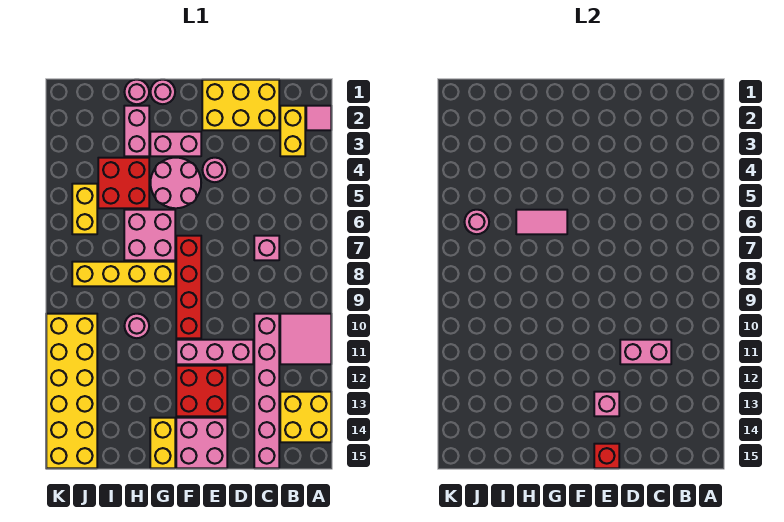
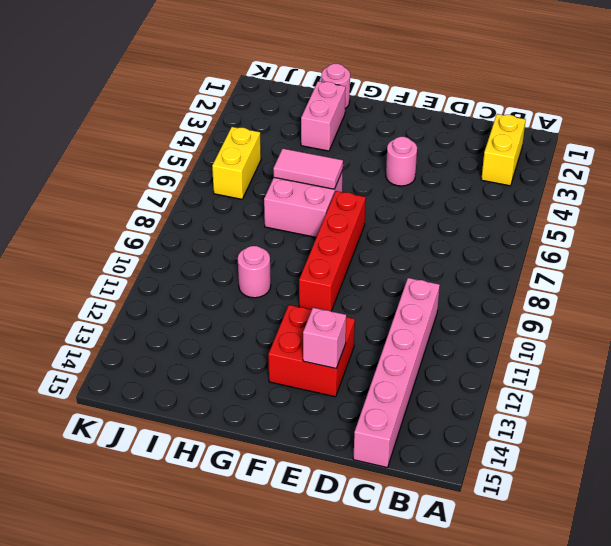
none -> pink tile A2 level 1
none -> pink tile A10:B11 level 1
none -> yellow brick A13:B14 level 1

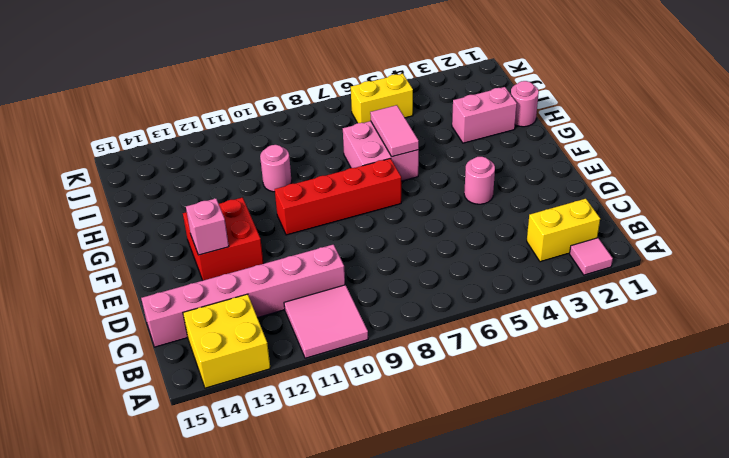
none -> yellow brick C1:E2 level 1
none -> pink brick C7 level 1
none -> pink brick D11:F11 level 1

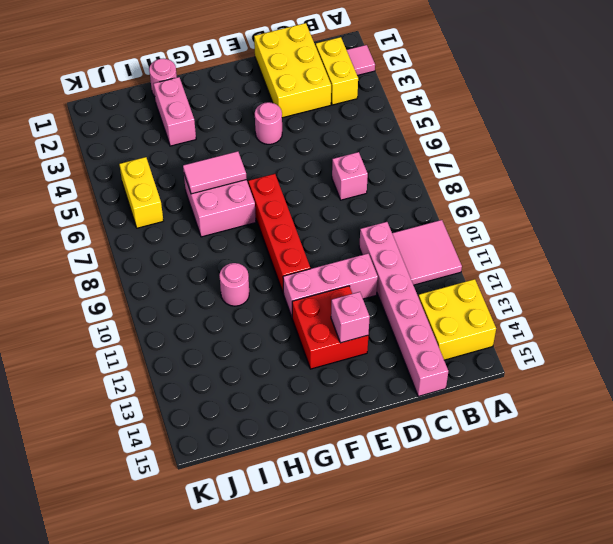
yellow brick C1:D3 level 1 -> yellow brick C1:E2 level 1
none -> pink brick E14:F15 level 1
none -> pink brick F3:G3 level 1
none -> pink round brick F4:G5 level 1

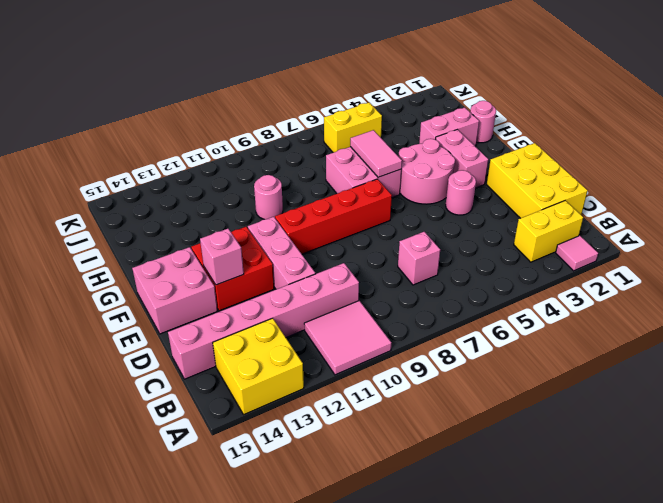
none -> pink round brick G1 level 1
none -> yellow brick G8:J8 level 1
none -> yellow brick G14:G15 level 1

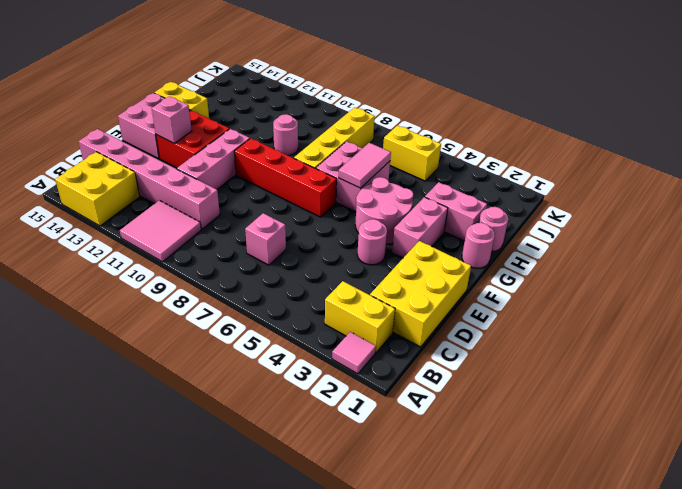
none -> red brick H4:I5 level 1
none -> yellow brick J10:K15 level 1
none -> pink brick C11:D11 level 2

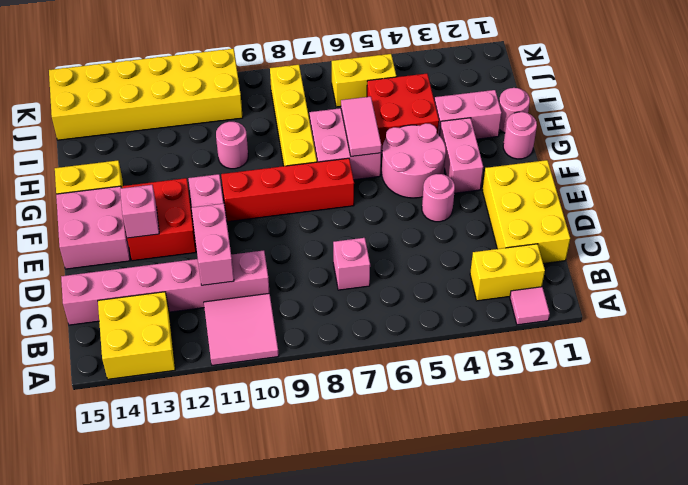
none -> red brick E15 level 2
none -> pink round brick J6 level 2

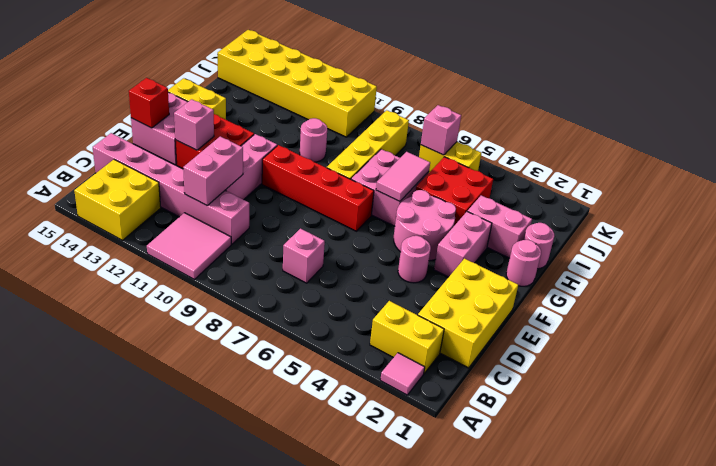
pink brick J6 level 2 -> pink round brick J6 level 2

